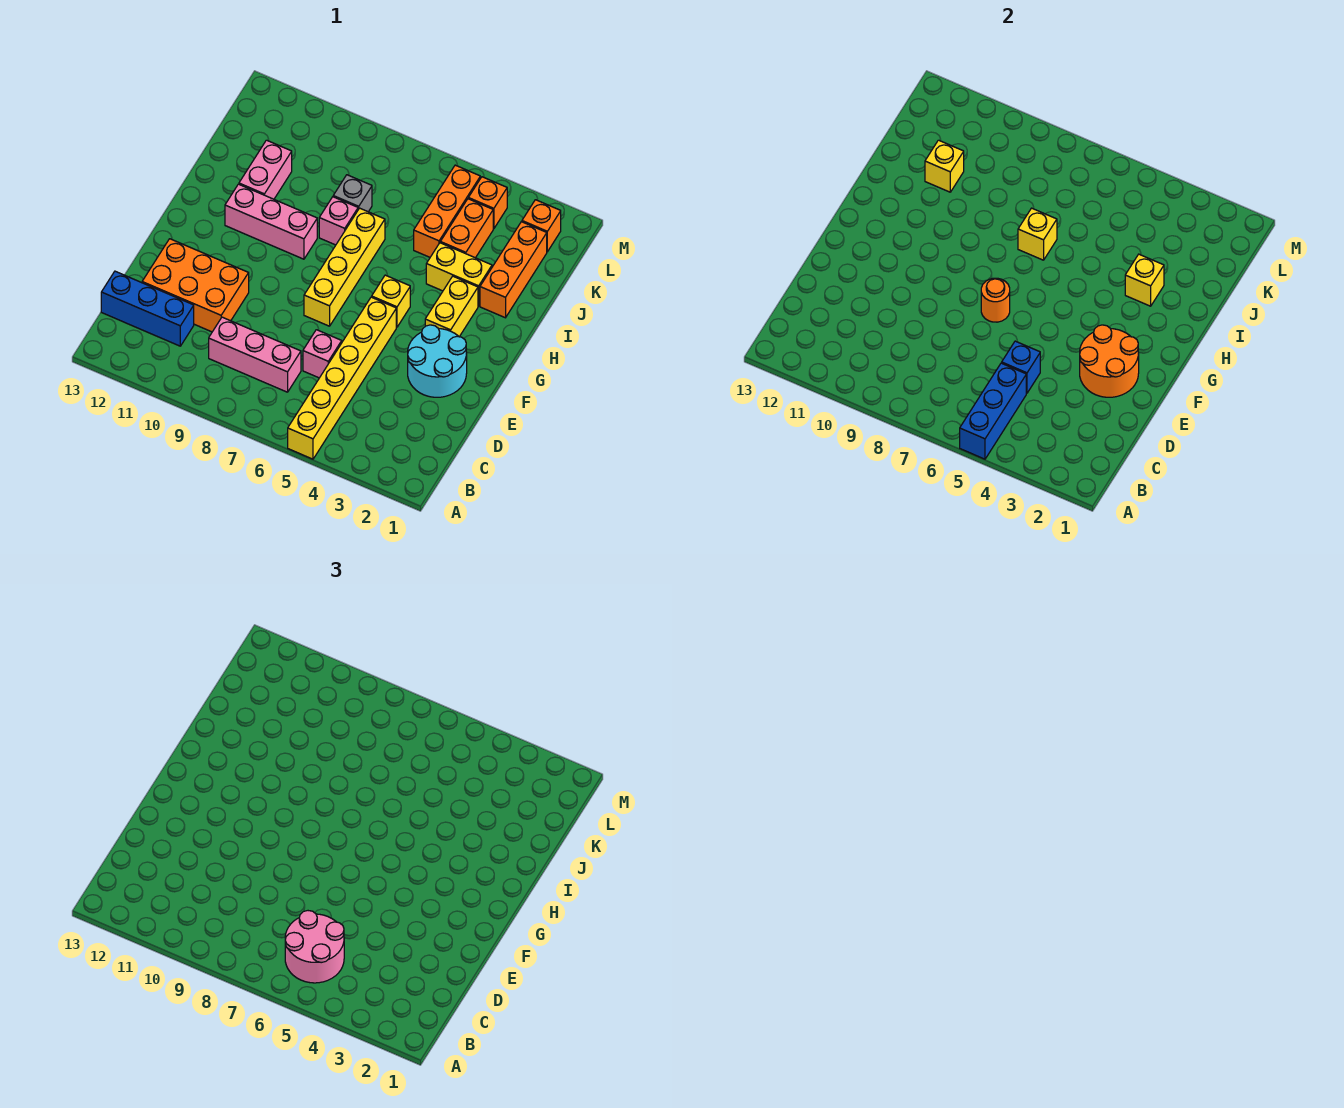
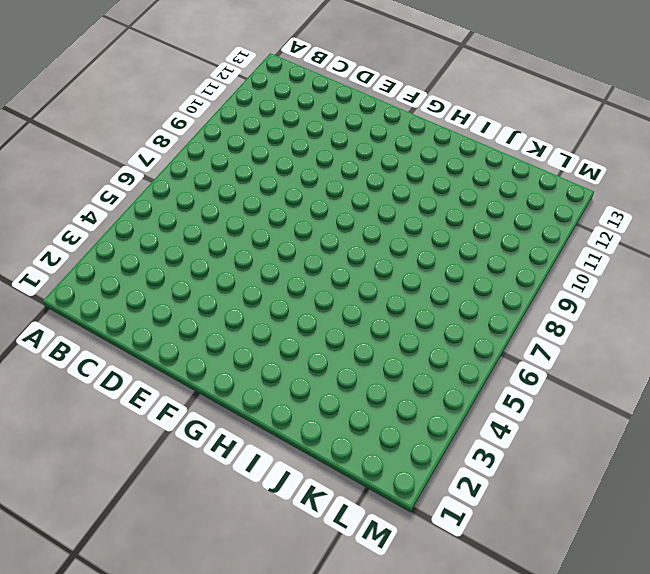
none -> yellow brick A5:F5 level 1
none -> pink brick C7:C9 level 1
none -> blue brick C11:C13 level 1

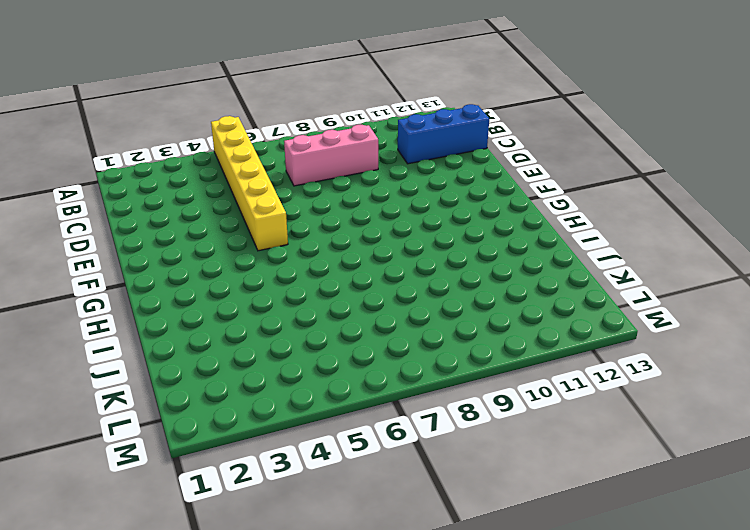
none -> pink brick D6 level 1
none -> orange brick D10:E12 level 1
none -> cyan round brick E2:F3 level 1

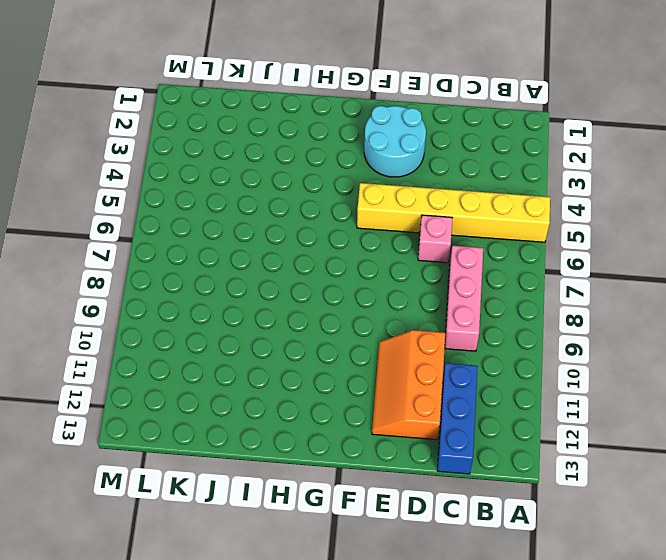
orange slope D10:E12 level 1 top D -> orange brick D10:E12 level 1
none -> yellow brick F7:I7 level 1
none -> yellow brick G3:H3 level 1
none -> yellow brick G5 level 1

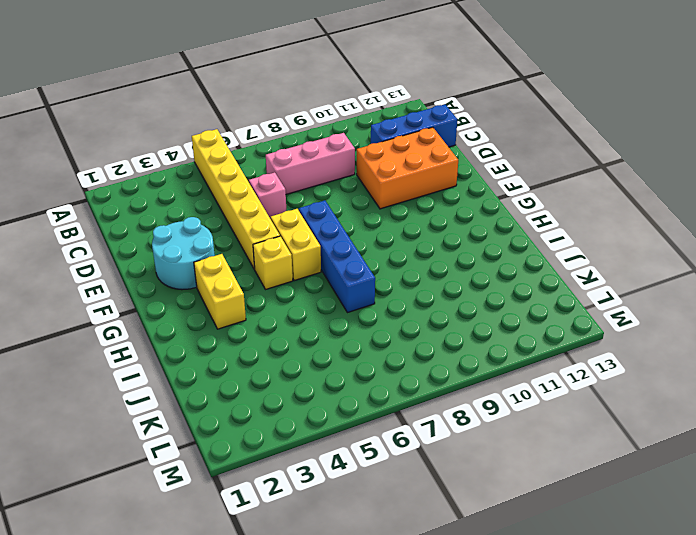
yellow brick F6:G6 level 1 -> yellow brick I3:I4 level 1
blue brick F7:I7 level 1 -> yellow brick F7:I7 level 1
none -> pink brick H9:H11 level 1
none -> orange brick I2:K2 level 1
none -> pink brick I8 level 1

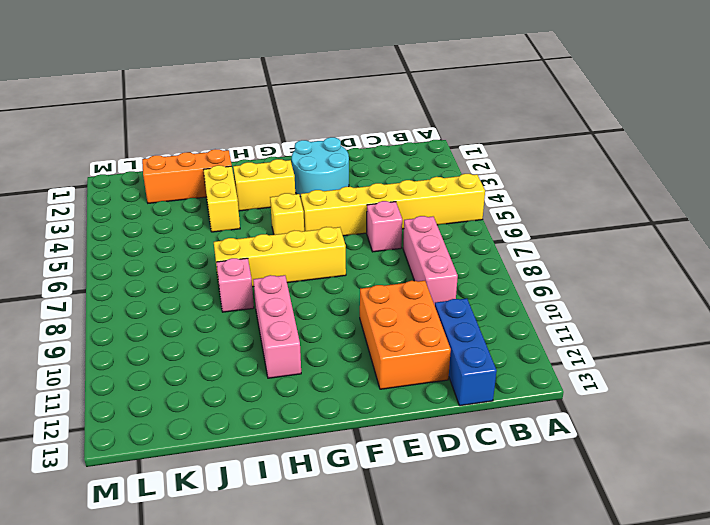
none -> pink brick I11:J11 level 1
none -> orange brick J4:K4 level 1
none -> orange brick J5:L5 level 1

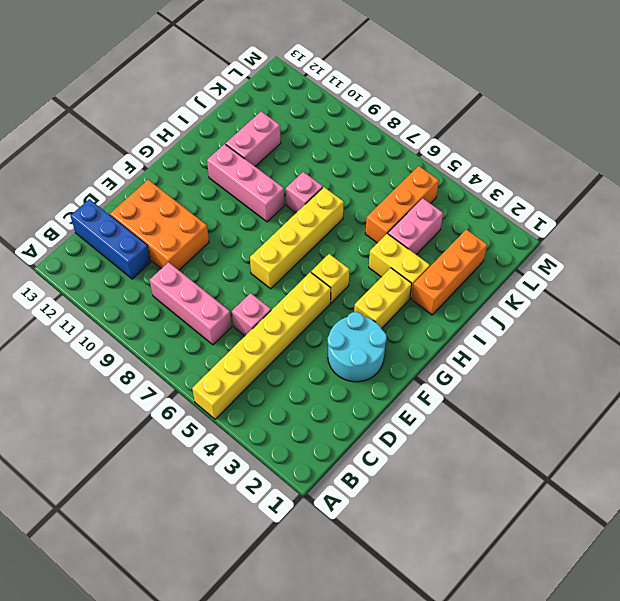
pink brick J4:K4 level 1 -> orange brick J4:K4 level 1
none -> grey brick J8 level 1
none -> orange brick L2 level 1
none -> orange brick L4 level 1

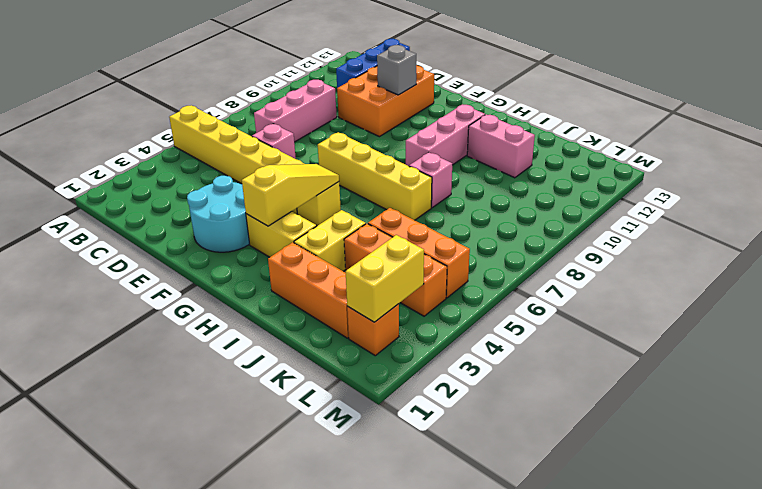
grey brick E11 level 2 -> grey brick J8 level 1
yellow slope G3:G5 level 2 top 3 -> none
yellow brick L2:L3 level 2 -> none
none -> blue brick A5:C5 level 2
none -> blue brick D5 level 2
none -> orange round brick E2:F3 level 2

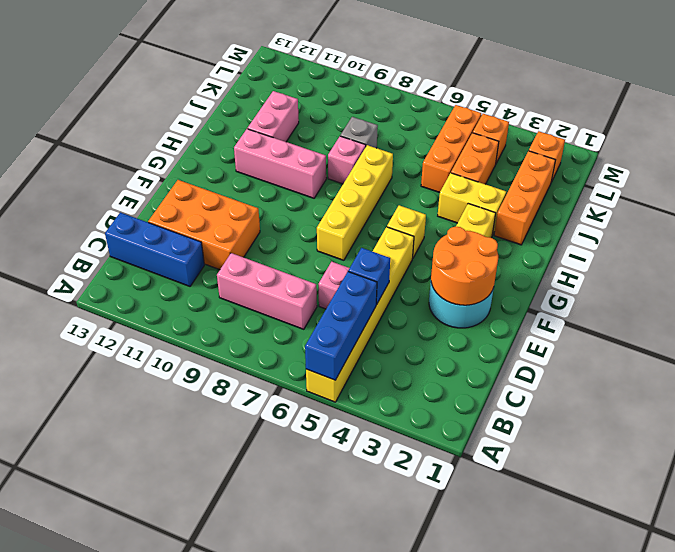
none -> orange round brick F7 level 2
none -> yellow brick I3 level 2
none -> yellow brick I7 level 2

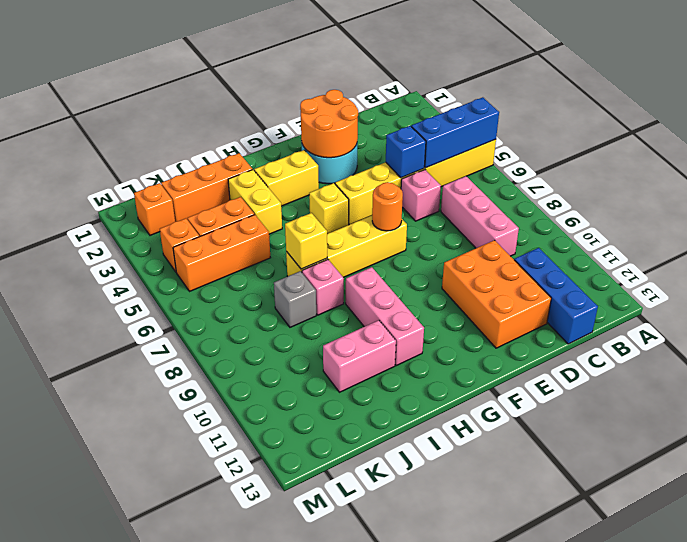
none -> yellow brick I3 level 2
none -> yellow brick J11 level 2
none -> pink round brick B5:C6 level 3

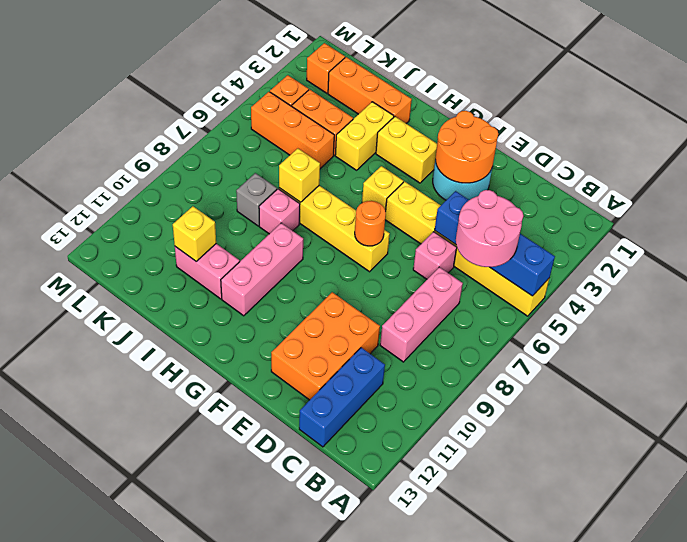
none -> yellow brick I3 level 2

